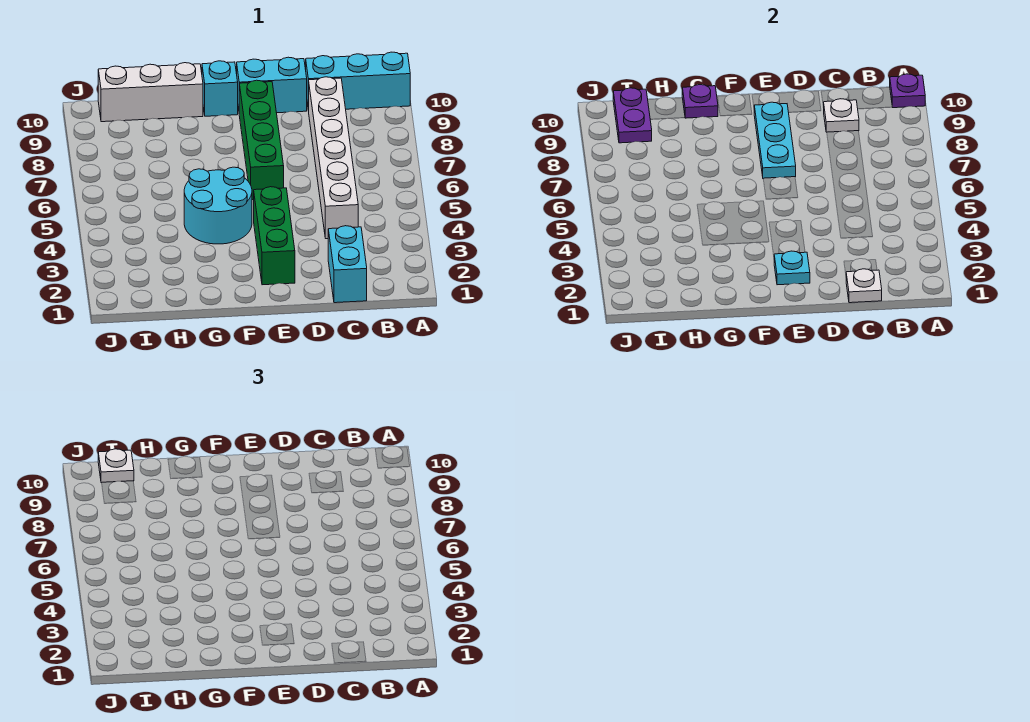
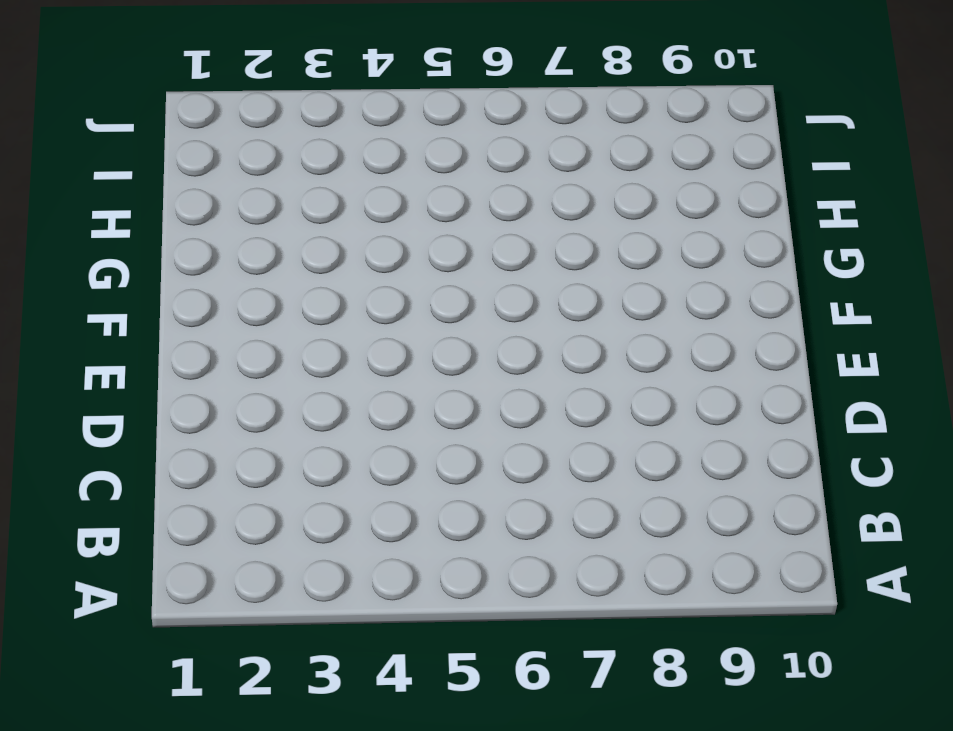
none -> cyan brick A10:C10 level 1
none -> cyan brick C1:C2 level 1
none -> white brick C4:C9 level 1

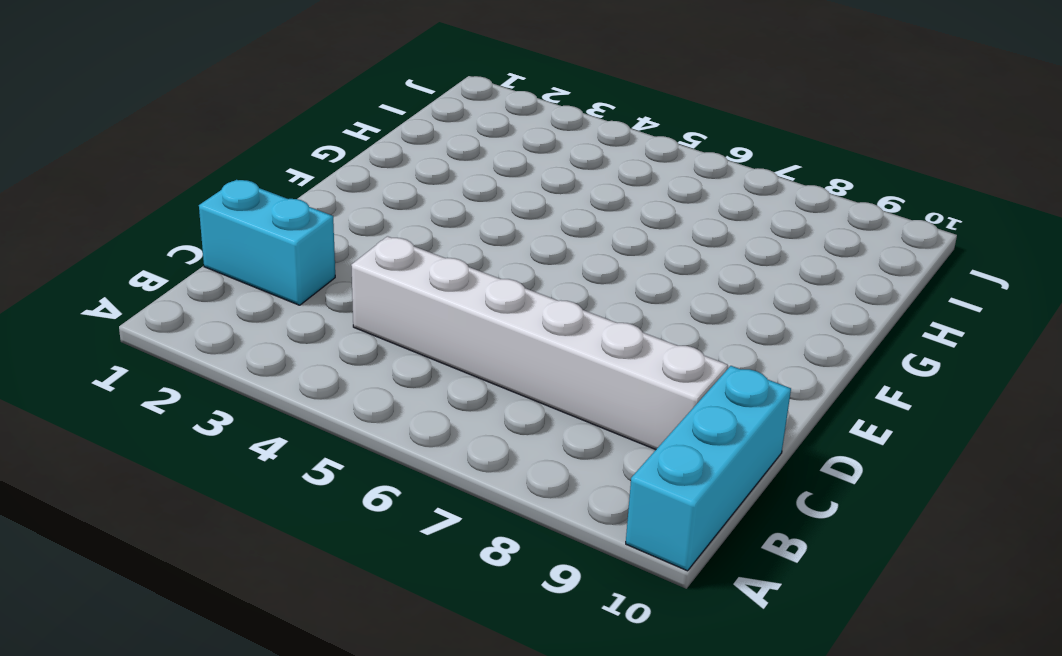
none -> cyan brick D10:E10 level 1
none -> green brick E2:E4 level 1
none -> green brick E6:E9 level 1

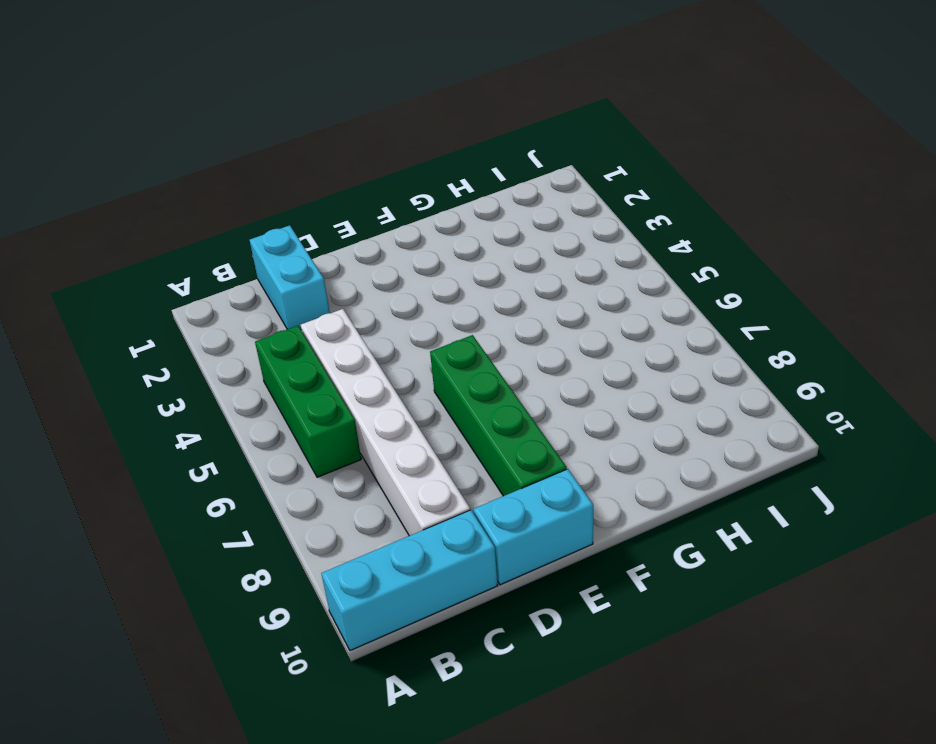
green brick B4:B6 level 1 -> green brick E2:E4 level 1
none -> cyan round brick F4:G5 level 1
none -> cyan brick F10 level 1
none -> white brick G10:I10 level 1

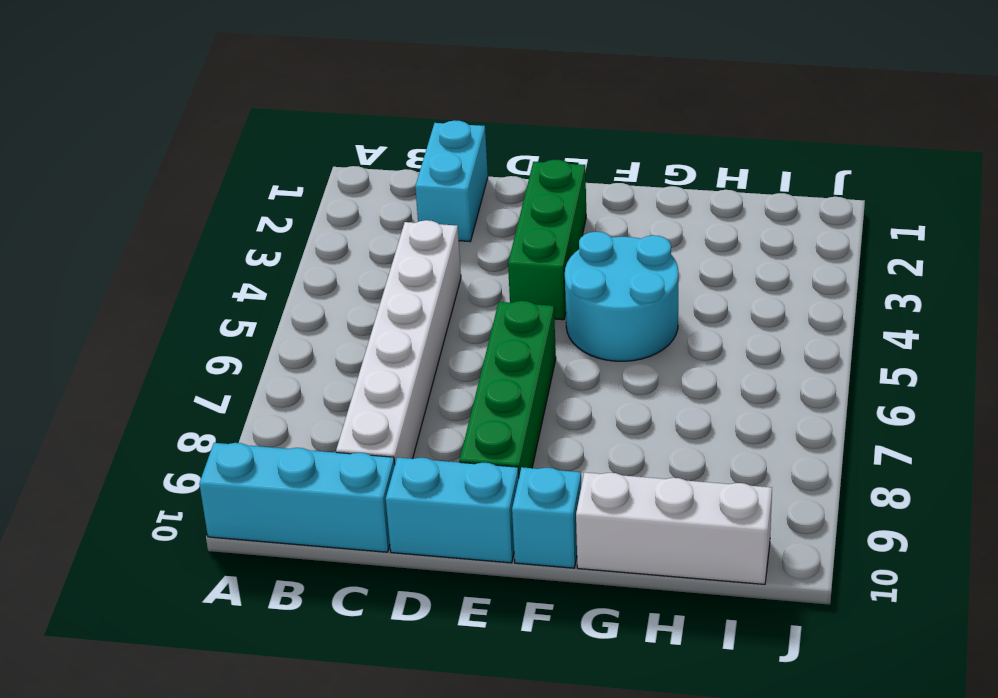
none -> purple plate A10 level 2
none -> white plate C1 level 2
none -> white plate C9 level 2

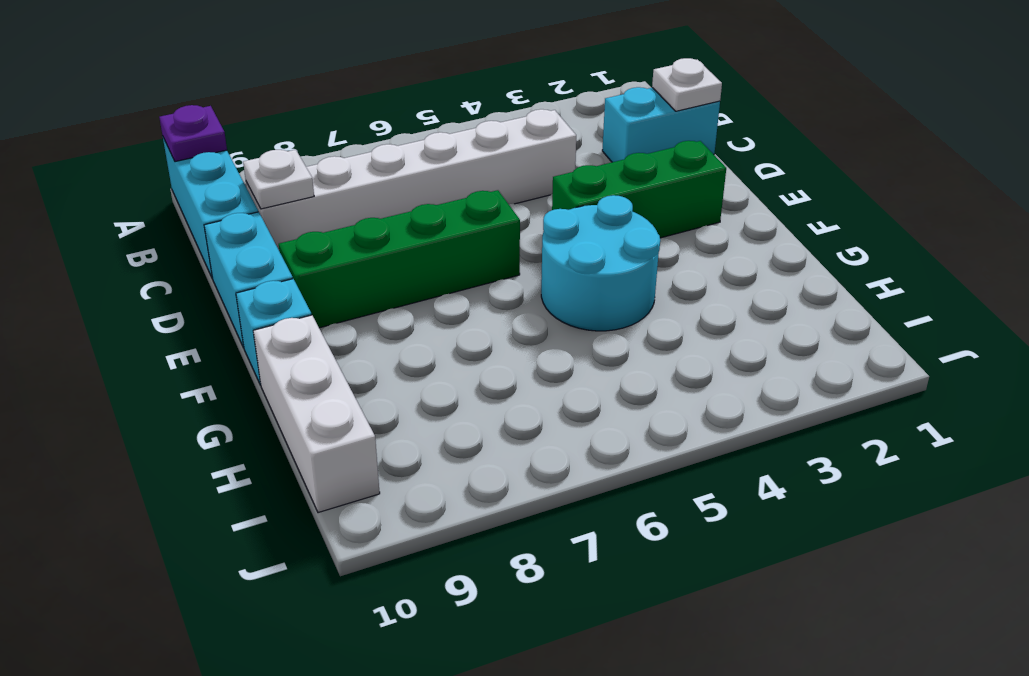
none -> cyan plate E2 level 2
none -> cyan plate E7:E9 level 2
none -> purple plate G10 level 2

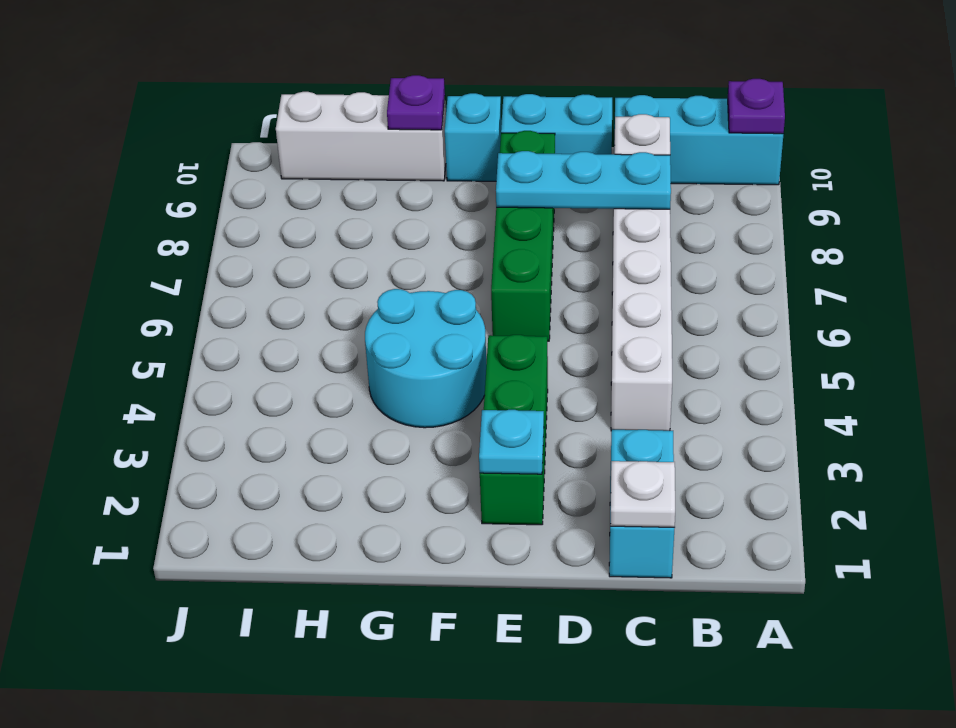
cyan plate C8:E8 level 2 -> cyan plate E7:E9 level 2
none -> purple plate I9:I10 level 2
none -> white plate I10 level 3

